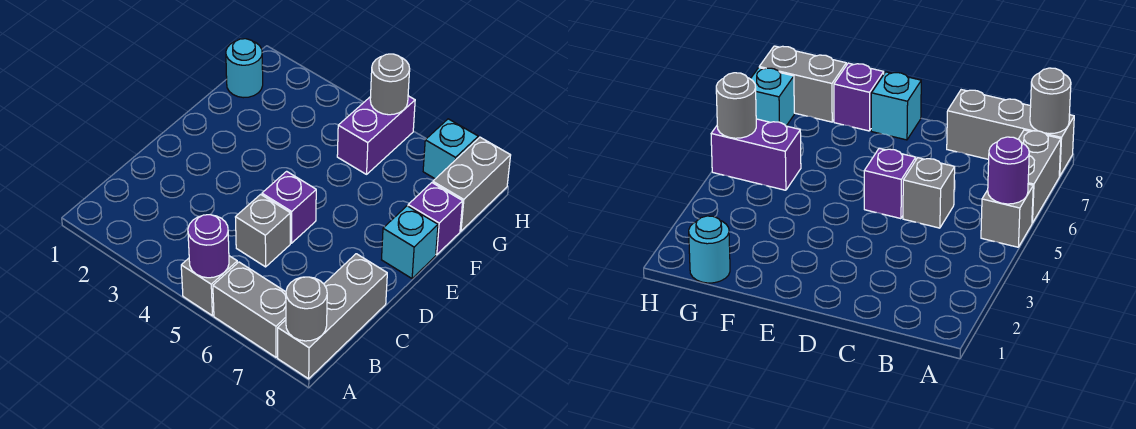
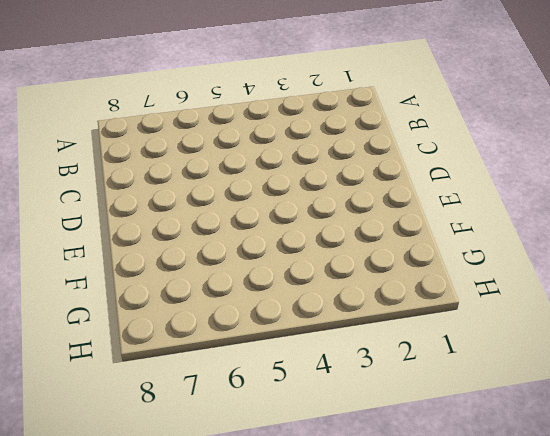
none -> grey brick A5 level 1
none -> grey brick A6:A7 level 1
none -> grey brick A8:C8 level 1

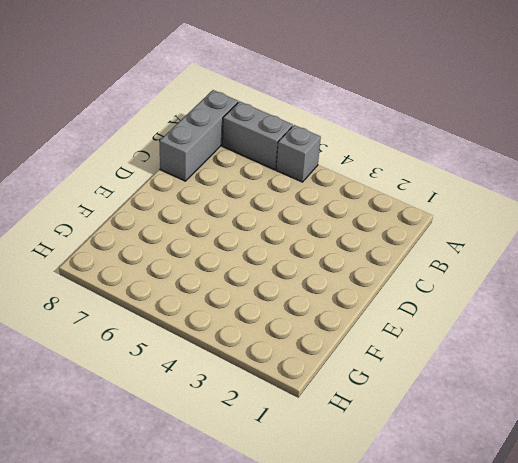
none -> grey brick C5 level 1
none -> purple brick D5 level 1
none -> cyan brick E8 level 1

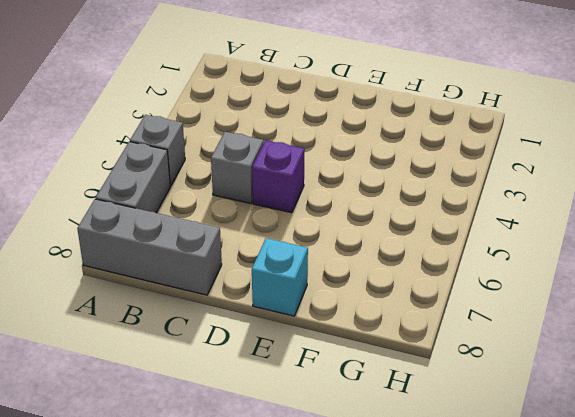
none -> purple brick F8 level 1
none -> cyan round brick G1 level 1
none -> purple brick G5:H5 level 1

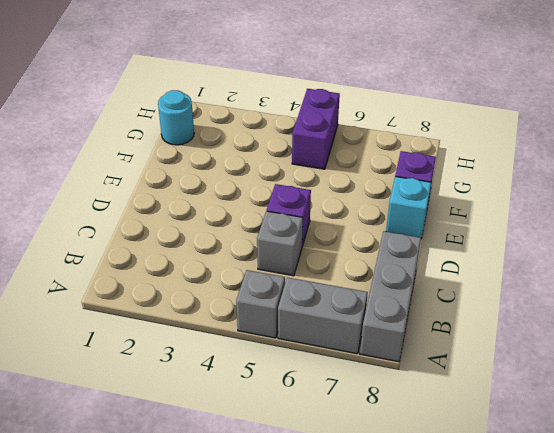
none -> grey brick G8:H8 level 1
none -> cyan brick H7 level 1
none -> purple round brick A5 level 2

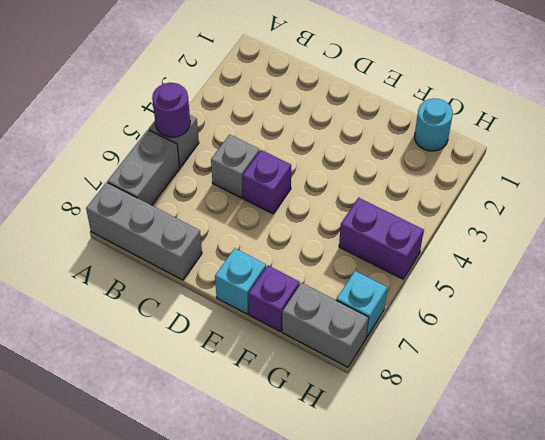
none -> grey round brick A8 level 2
none -> grey round brick H5 level 2

